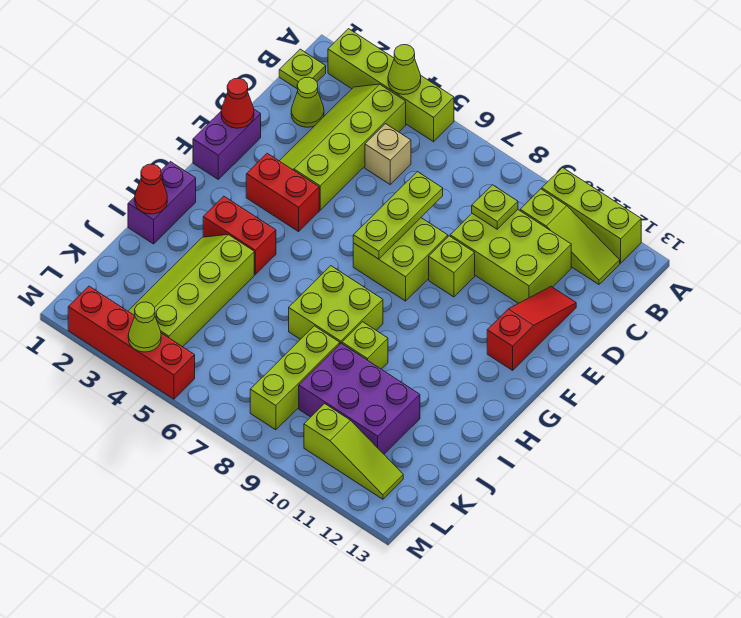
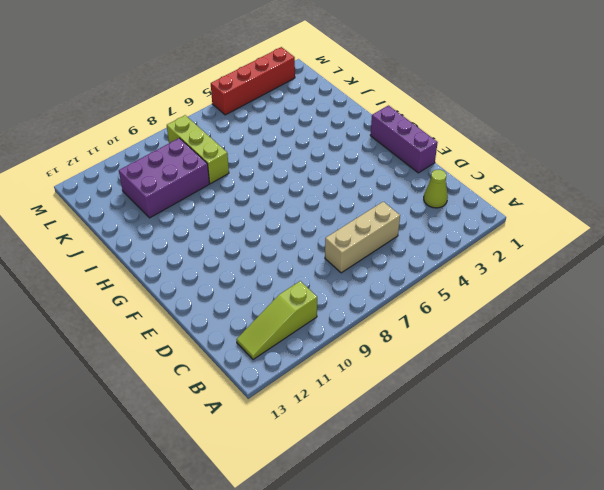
tan brick C5:C7 level 1 -> tan brick C5 level 1
purple brick E1:G1 level 1 -> purple brick E1:F1 level 1
none -> lime brick A2:A5 level 1
none -> lime brick A10:A12 level 1
none -> lime plate B1 level 1

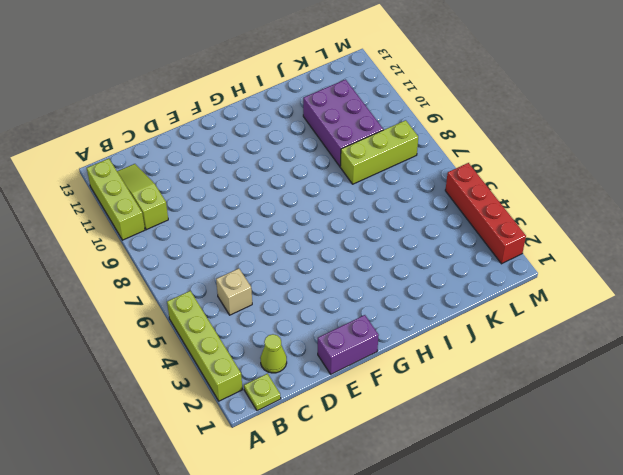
none -> lime slope B3:E4 level 1 top 4
none -> lime brick C9:D11 level 1
none -> red slope D12:F12 level 1 top F

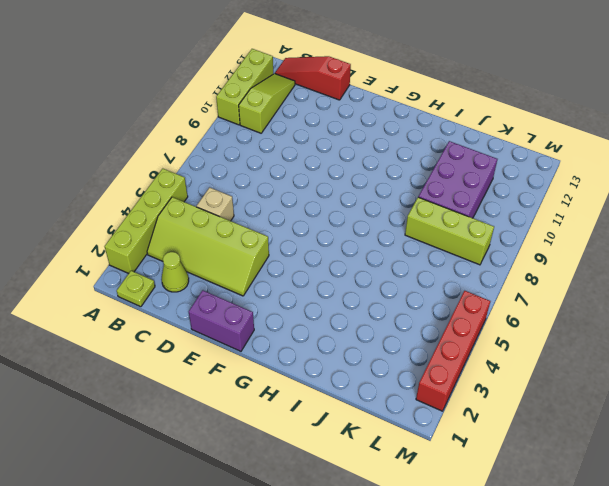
red slope B13:D13 level 1 top D -> red slope D12:F12 level 1 top F
none -> lime brick C9:D11 level 1
none -> lime brick E7:F8 level 1
none -> lime brick E9 level 1

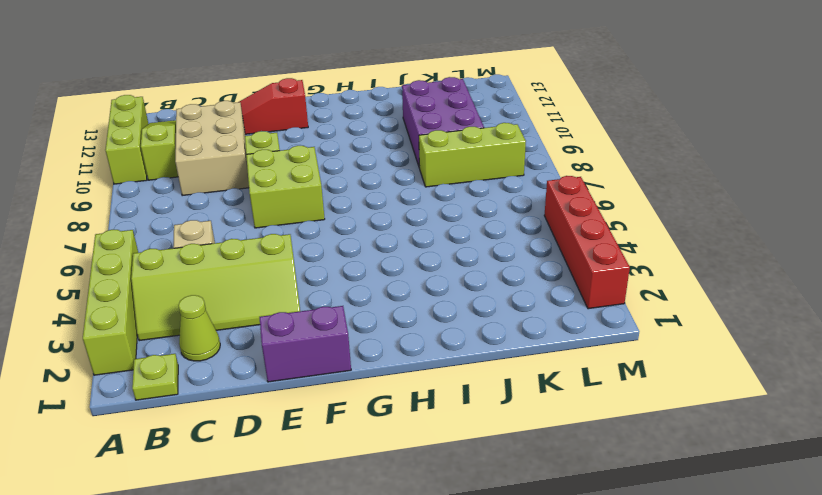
tan brick C9:D11 level 1 -> lime brick C9:D11 level 1
none -> red brick F3:F4 level 1
none -> purple brick H1:I1 level 1
none -> red brick H3:H4 level 1

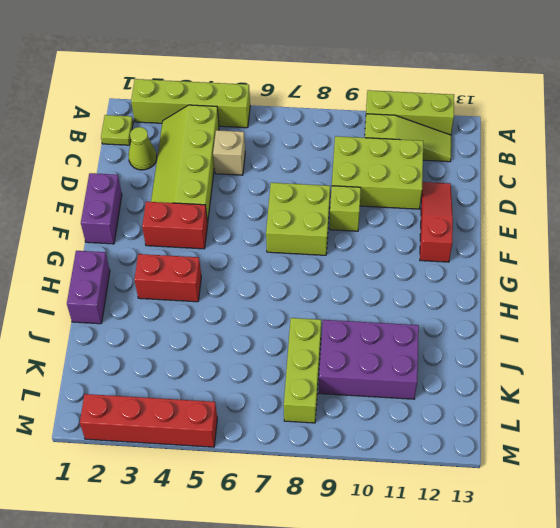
none -> lime brick H7:I8 level 1
none -> lime slope I3:L4 level 1 top 4
none -> lime brick I9 level 1

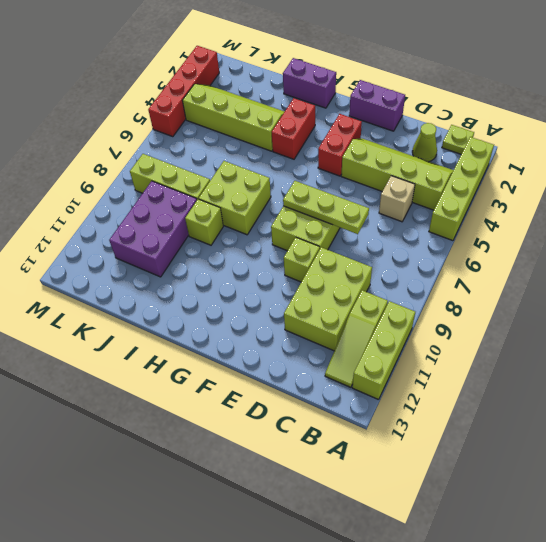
none -> red slope D12:F12 level 1 top F
none -> lime slope L10:L12 level 1 top 10
none -> lime cone A4 level 2

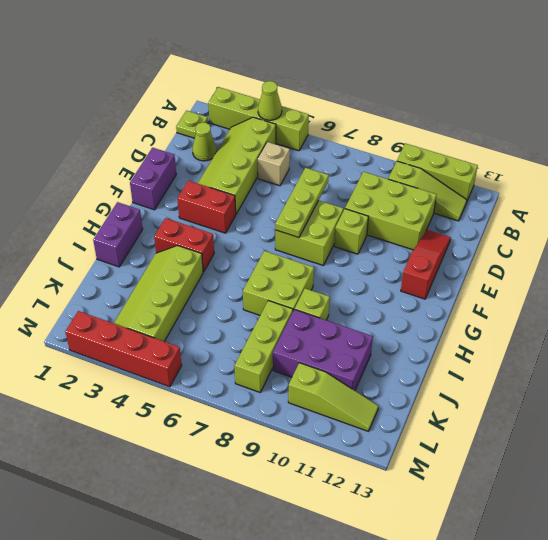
none -> lime plate C9 level 2
none -> red cone E1 level 2
none -> red cone I1 level 2

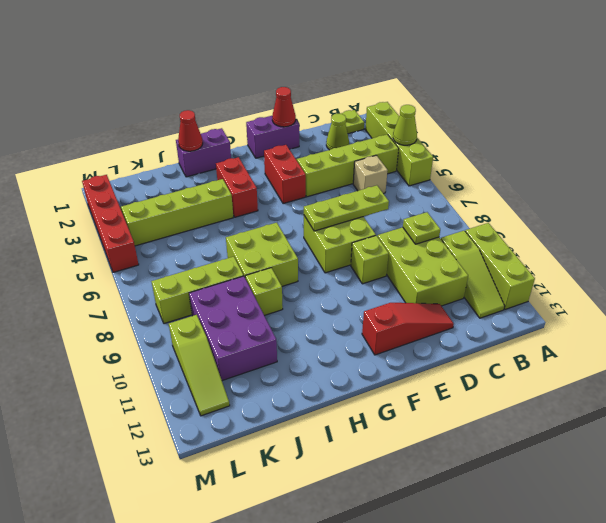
none -> lime cone M4 level 2

